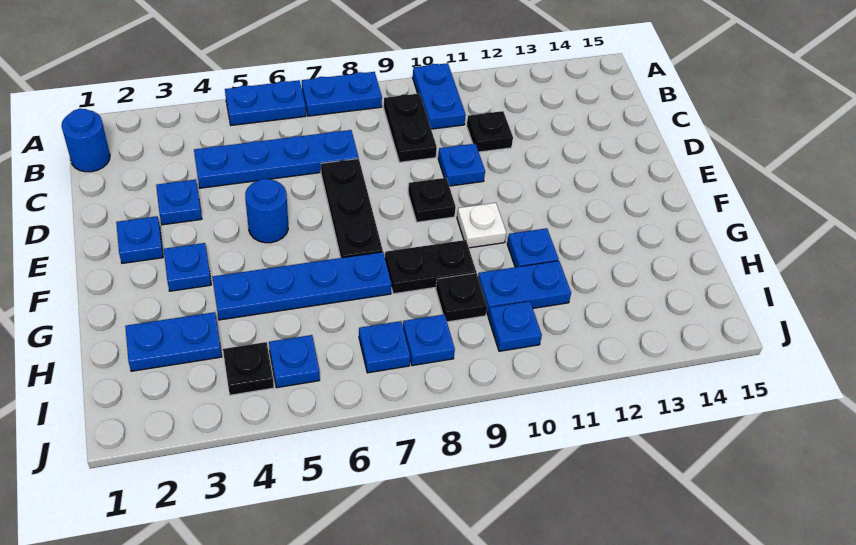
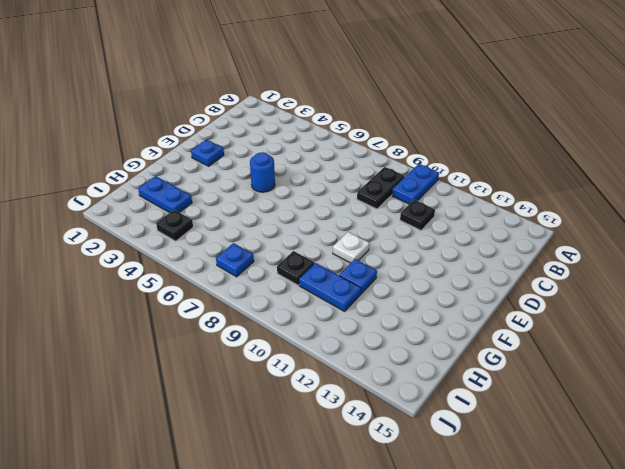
none -> blue plate A5:A6 level 1
none -> blue plate A7:A8 level 1
none -> blue round brick B1 level 1

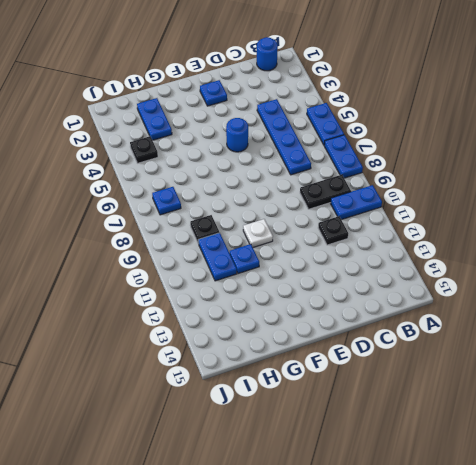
none -> blue plate D3 level 1
none -> black plate D7:F7 level 1
none -> blue plate D10 level 1

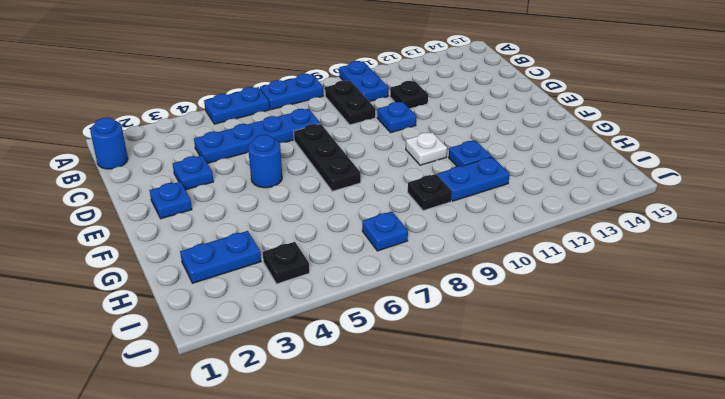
none -> black plate E9 level 1
none -> blue plate F3 level 1
none -> blue plate G4:G7 level 1

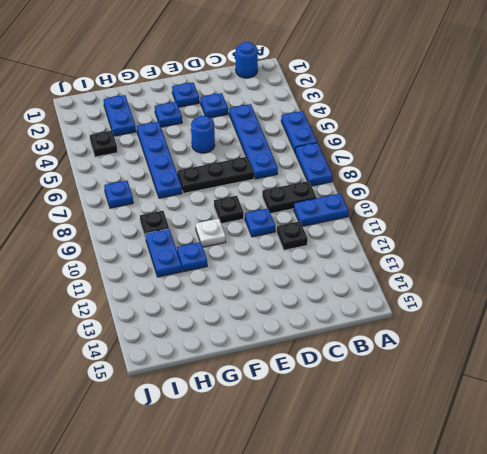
none -> black plate G8:G9 level 1
none -> blue plate I5 level 1
none -> blue plate I8 level 1

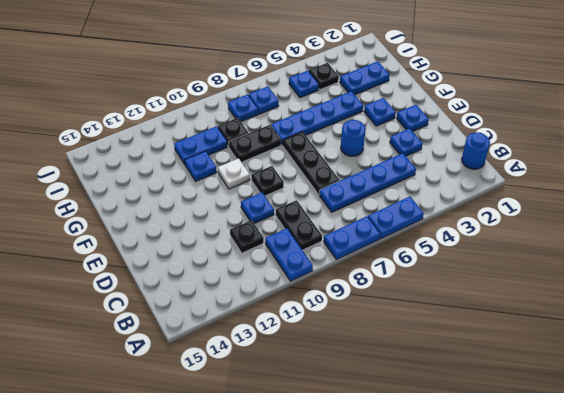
none -> blue plate I10 level 1

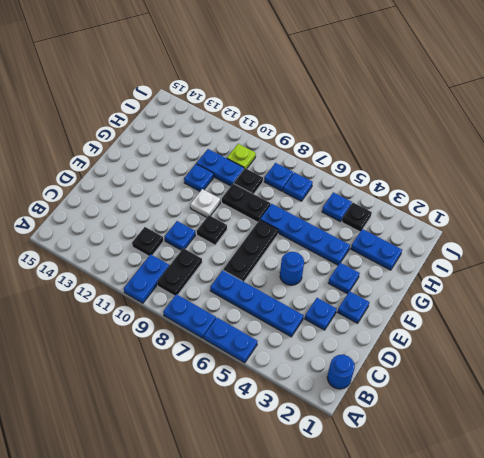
lime plate I10 level 1 -> blue plate I10 level 1

